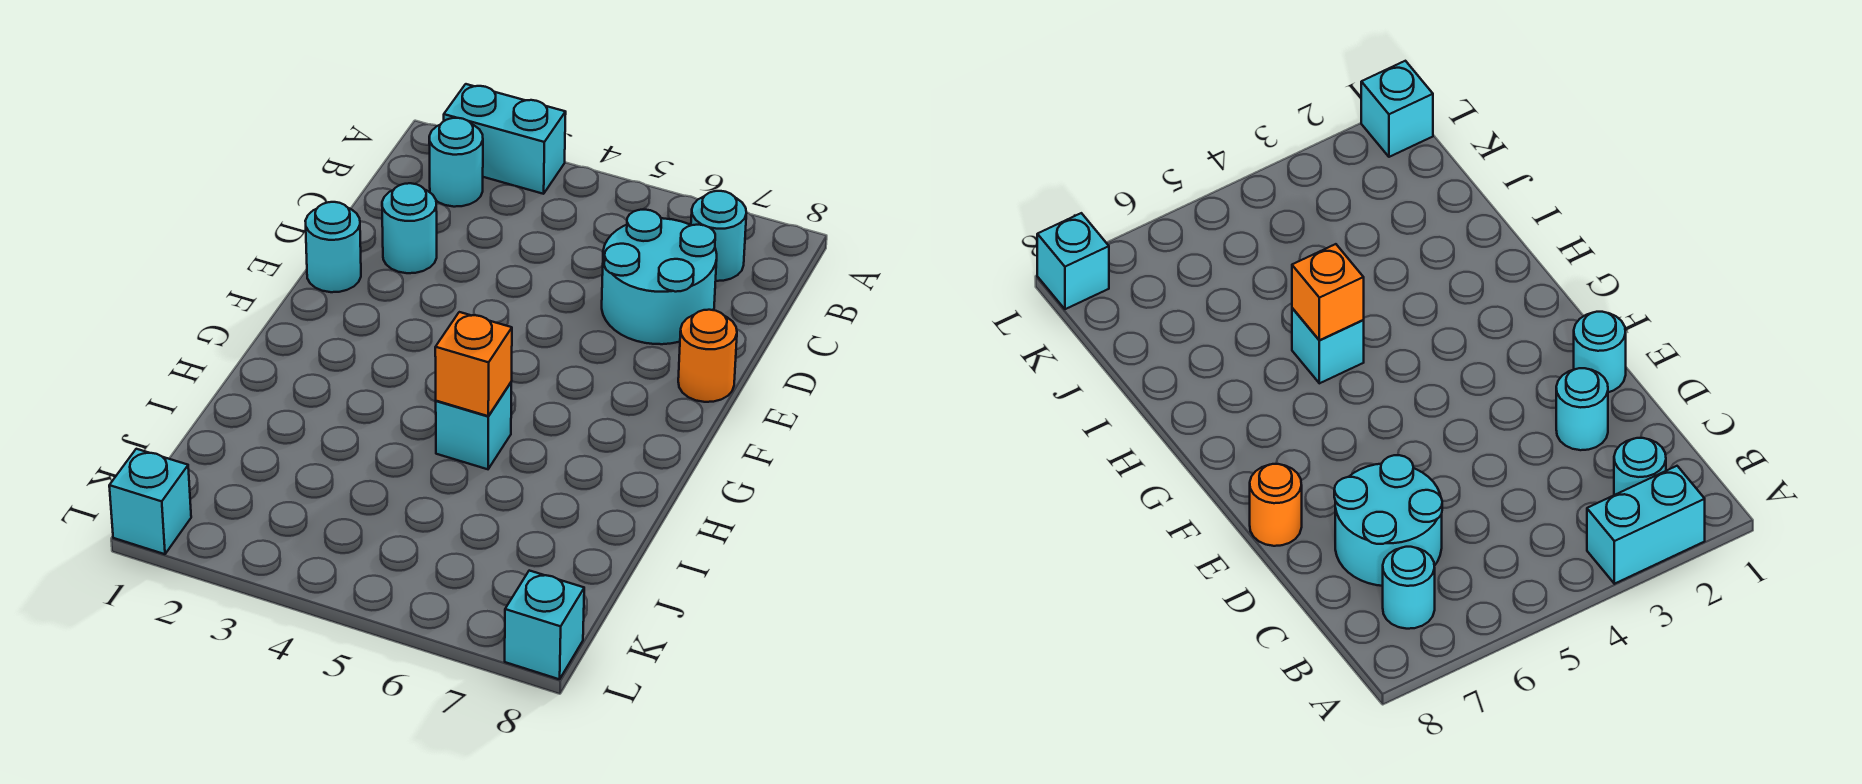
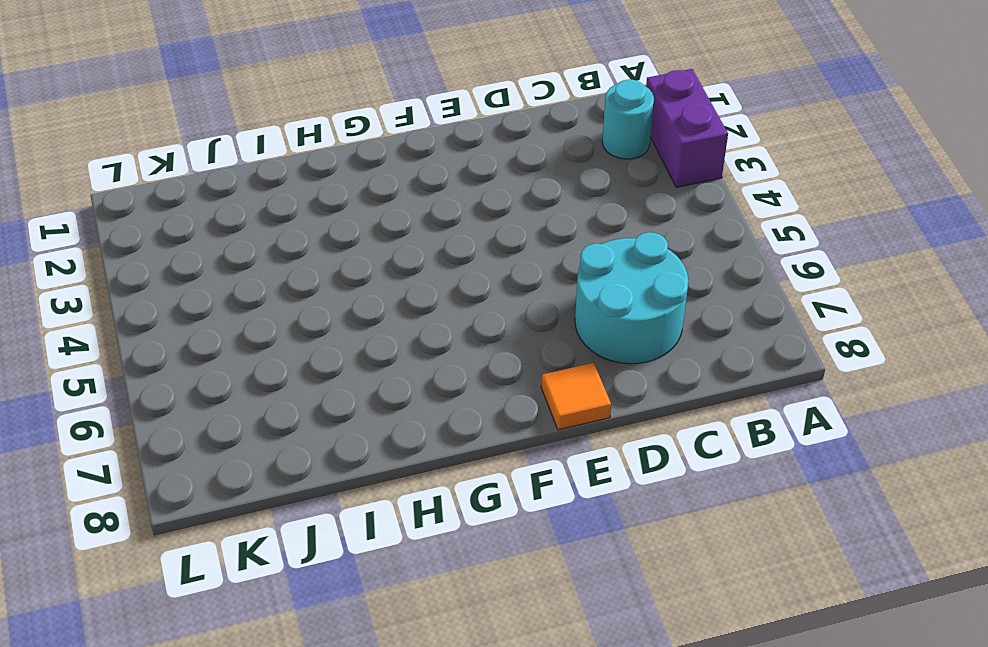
purple brick A2:A3 level 1 -> cyan brick A2:A3 level 1
orange tile E8 level 1 -> orange round brick E8 level 1
none -> cyan round brick B7 level 1
none -> cyan round brick D2 level 1

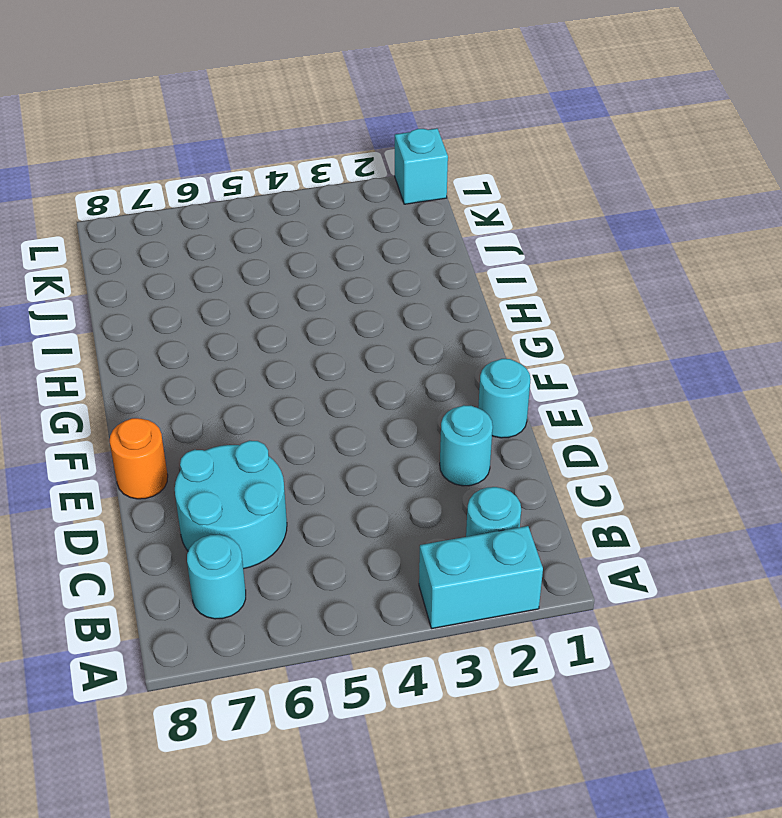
none -> cyan brick H5 level 1
none -> cyan brick L8 level 1

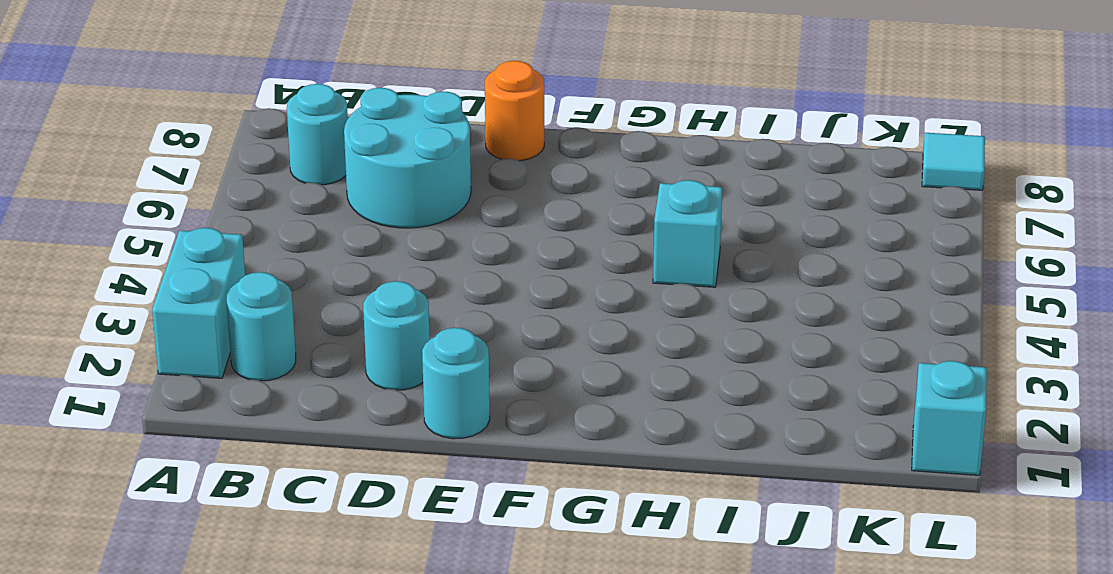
cyan tile L8 level 1 -> cyan brick L8 level 1
none -> orange brick H5 level 2

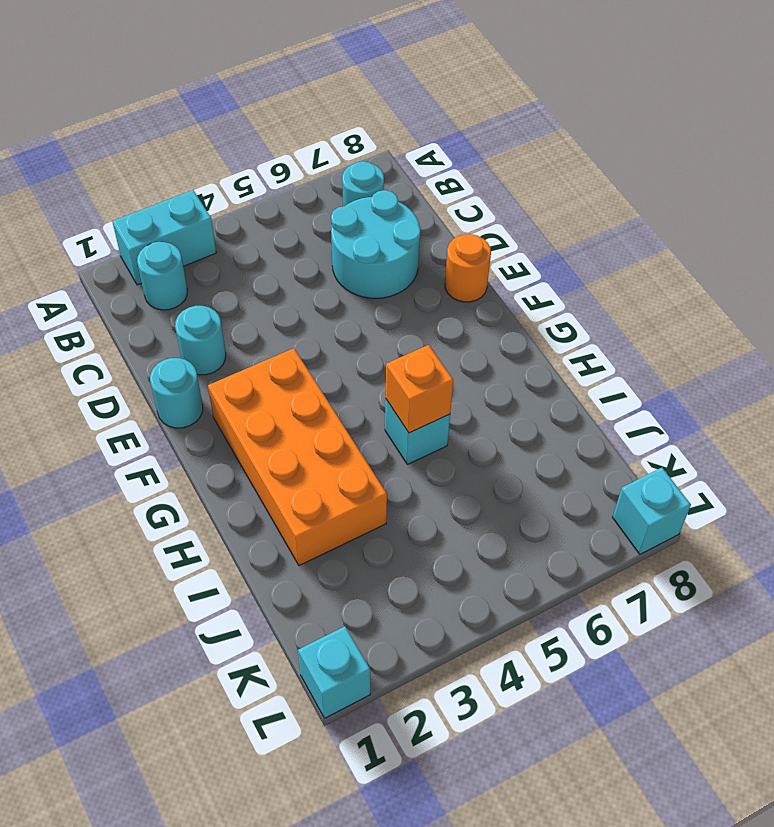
orange brick F2:I3 level 1 -> none

